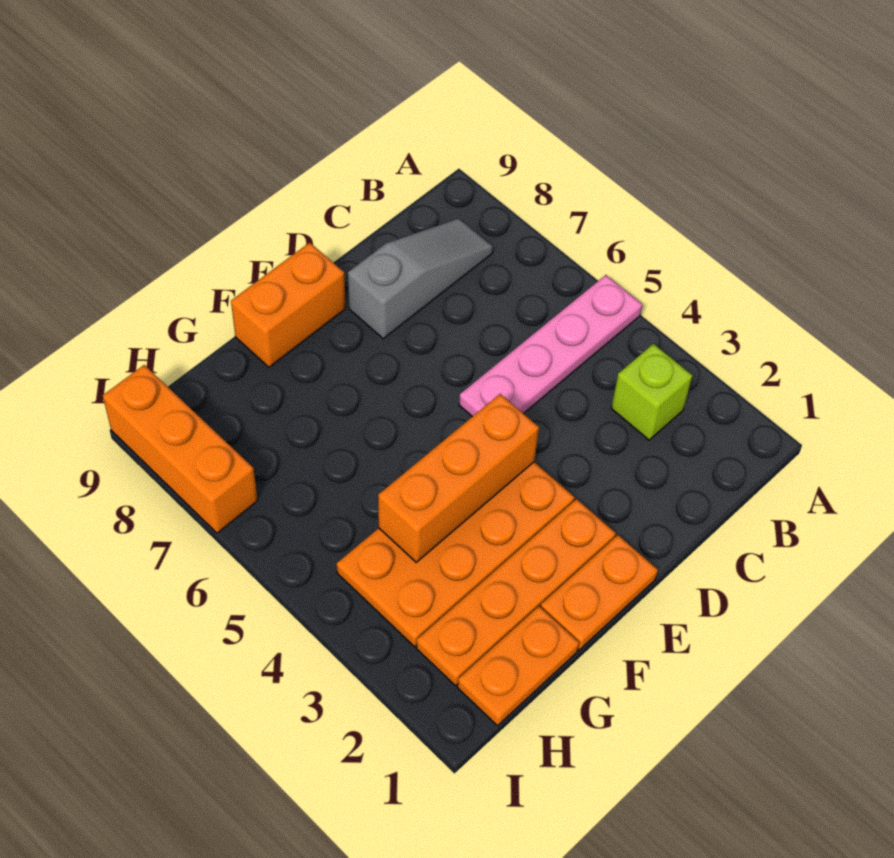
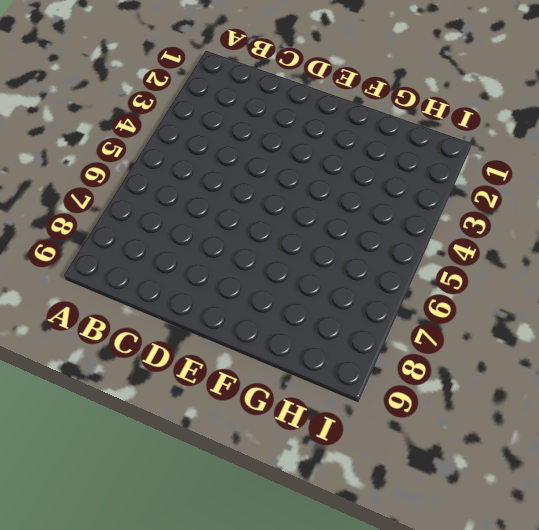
none -> pink plate A5:D5 level 1
none -> lime brick B3 level 1

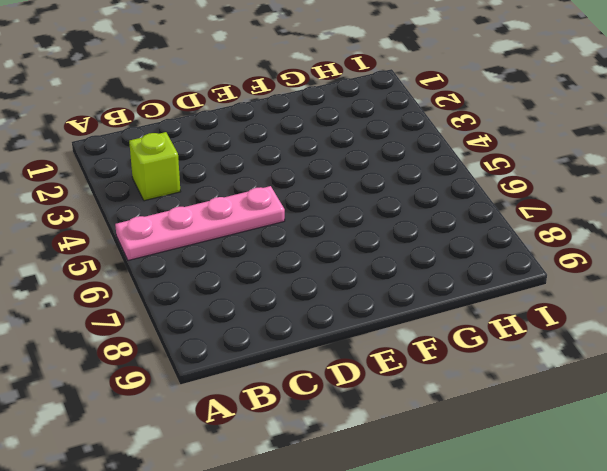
none -> grey slope B8:D8 level 1 top D
none -> orange plate E1:F1 level 1

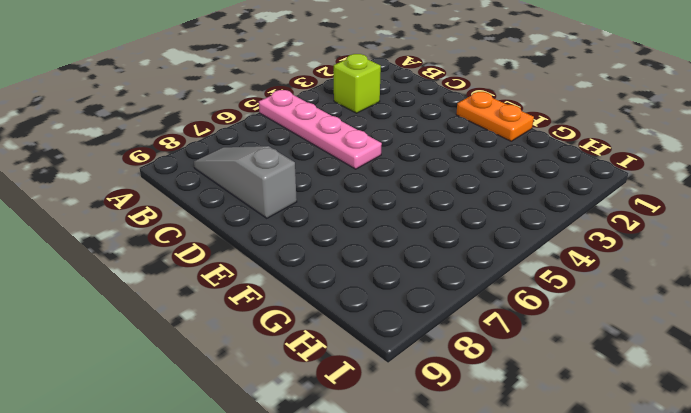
none -> orange plate E2:H2 level 1
none -> orange plate E3:H4 level 1

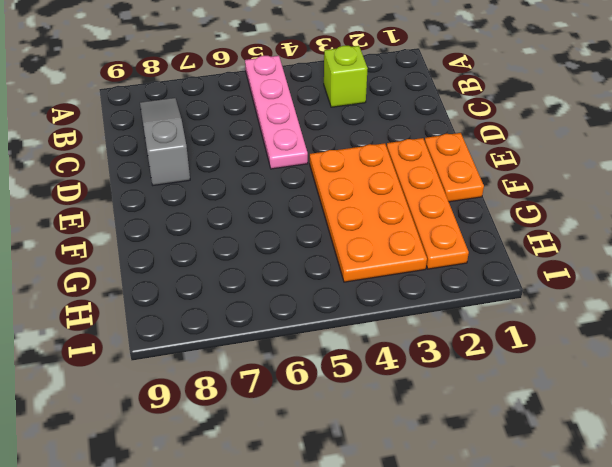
none -> orange brick E9:F9 level 1
none -> orange plate G1:H1 level 1

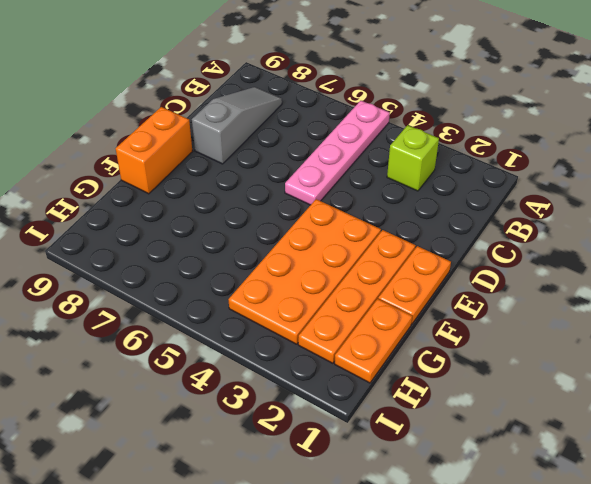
none -> orange brick I7:I9 level 1
none -> orange brick E4:G4 level 2

